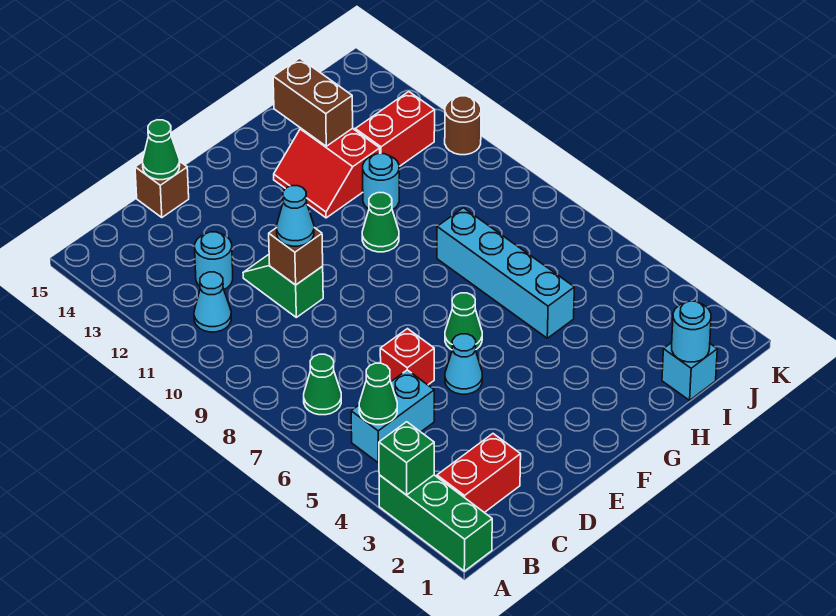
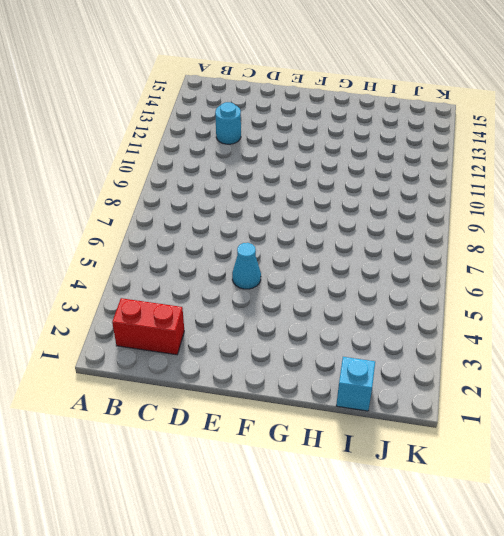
none -> green brick A1:A3 level 1
none -> cyan brick B5:C5 level 1
none -> green cone B7 level 1

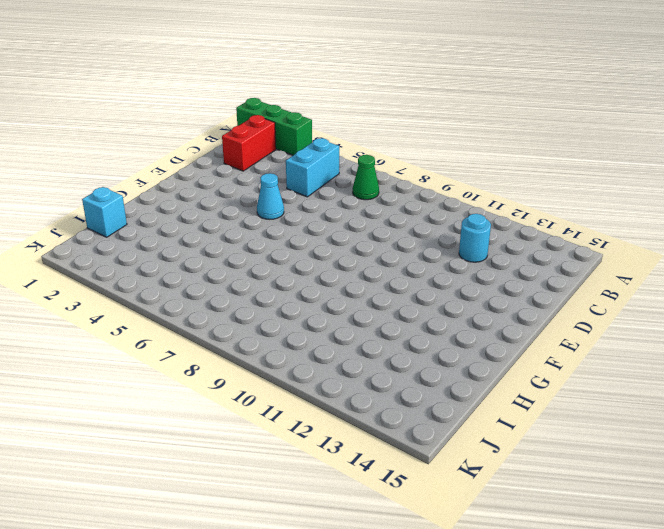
none -> cyan cone B11 level 1
none -> red brick D6 level 1
none -> green slope D10:D11 level 1 top 10

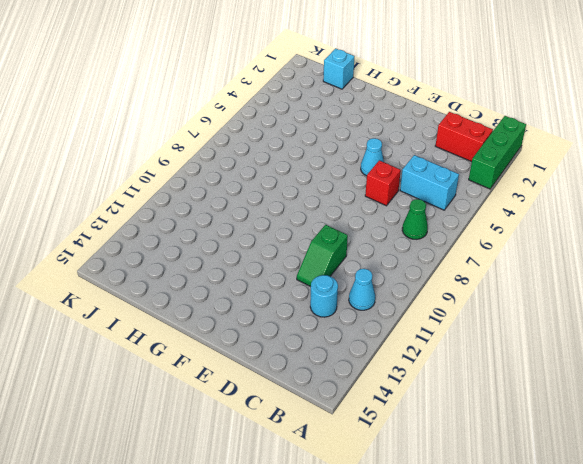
none -> brown brick D15 level 1
none -> green cone F6 level 1
none -> green cone G10 level 1

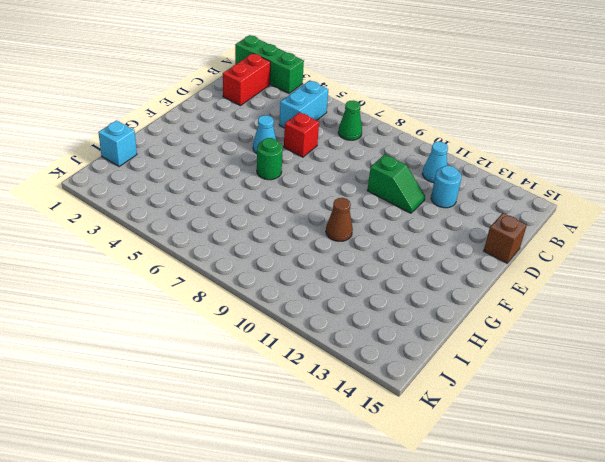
green round brick F6 level 1 -> green cone F6 level 1
brown cone G10 level 1 -> green cone G10 level 1
none -> red slope G12:H13 level 1 top H
none -> cyan brick H5:H8 level 1
none -> cyan round brick H11 level 1

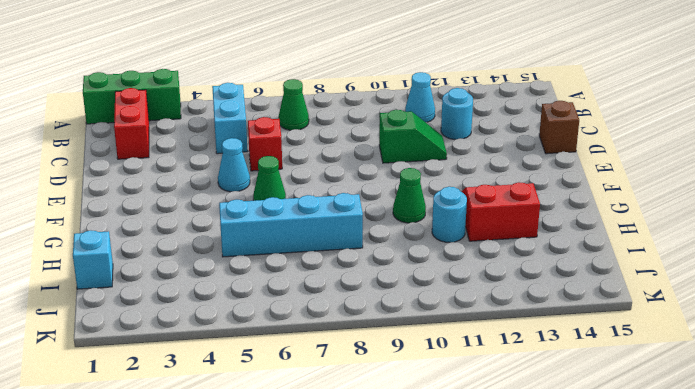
none -> red brick I12:J12 level 1
none -> brown round brick K11 level 1
none -> green brick A3 level 2

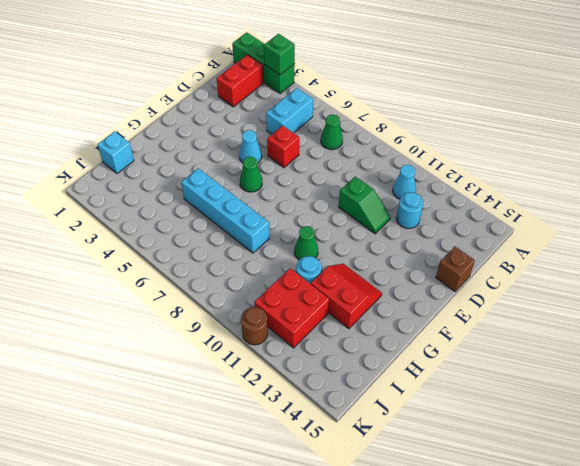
red brick I11:J12 level 1 -> red brick I12:J12 level 1
none -> green cone B5 level 2
none -> brown brick D10 level 2
none -> green cone D15 level 2

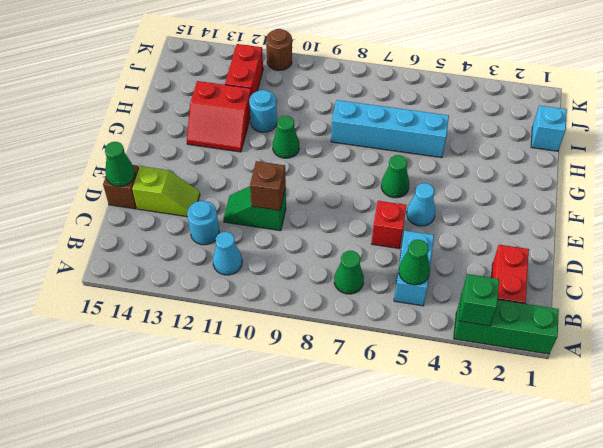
lime slope D13:D14 level 1 top 14 -> none
none -> brown brick H13:H14 level 2
none -> cyan round brick I1 level 2
none -> cyan cone D10 level 3

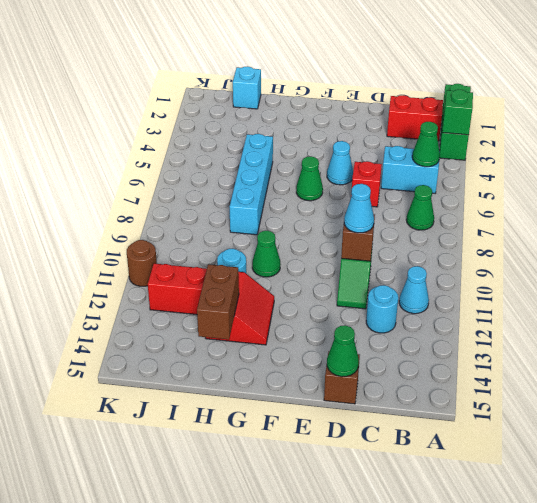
none -> cyan round brick I1 level 2

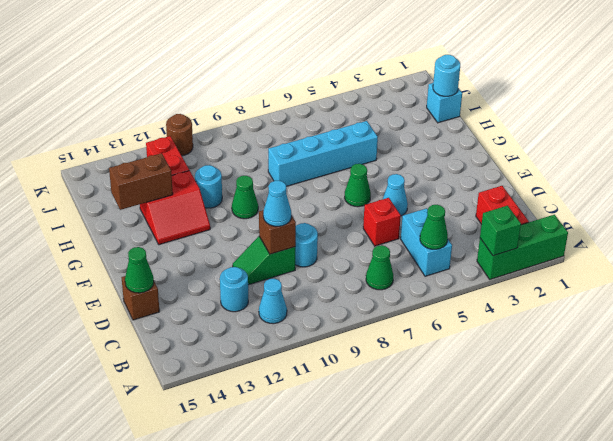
cyan round brick D9 level 1 -> none

